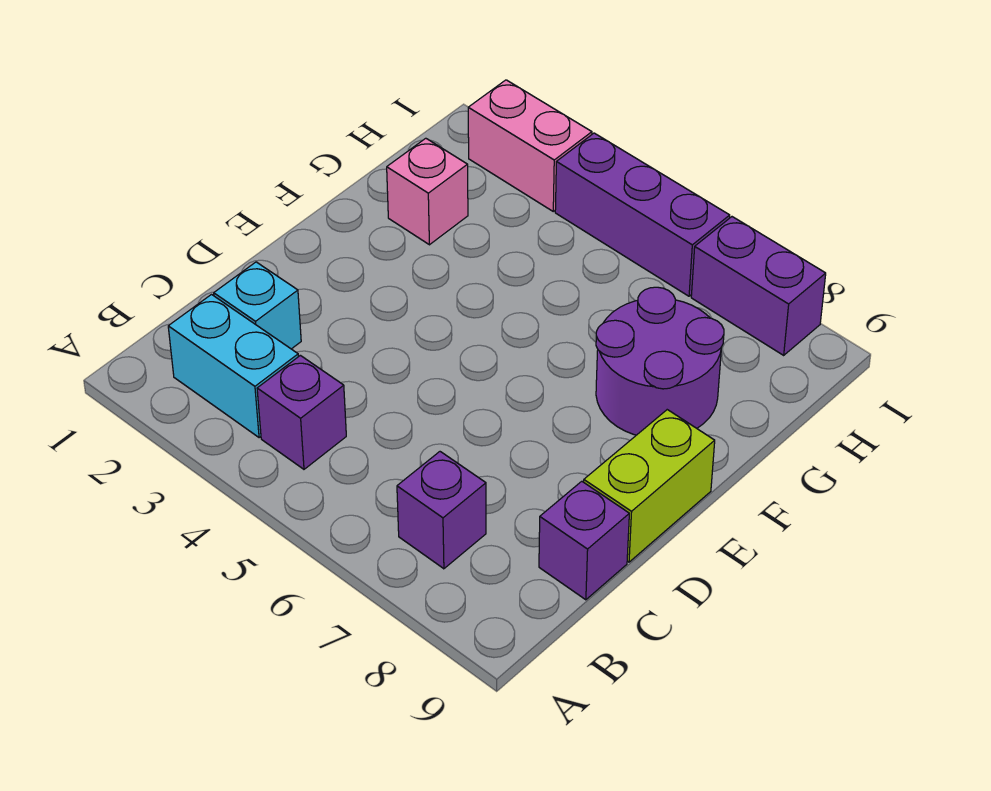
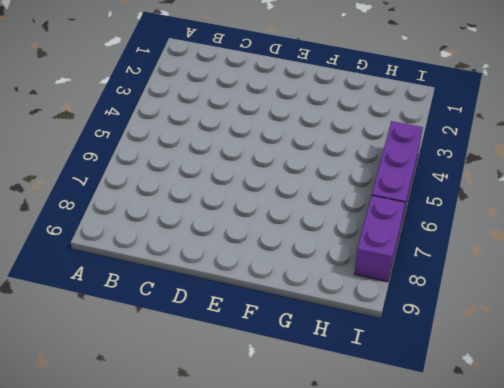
none -> cyan brick B2:B3 level 1
none -> purple brick B4 level 1

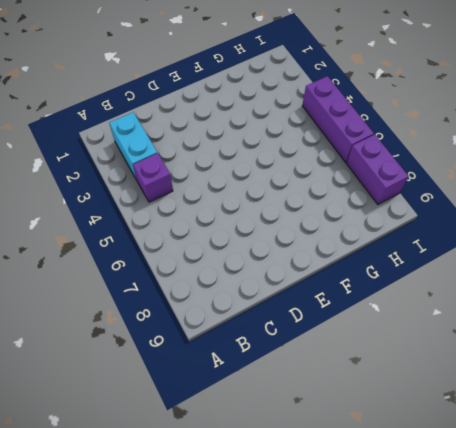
none -> purple brick B7 level 1
none -> cyan brick C2 level 1

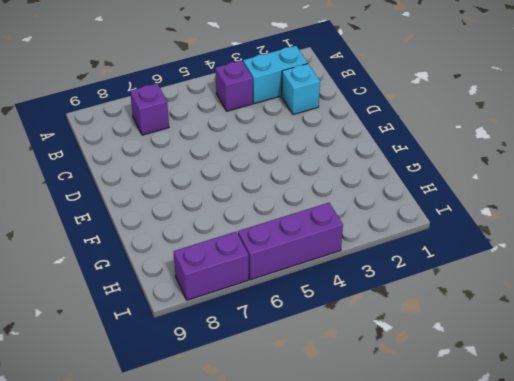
none -> purple brick C9 level 1
none -> lime brick D9:E9 level 1

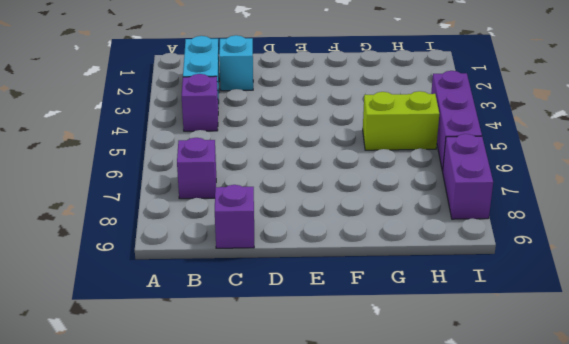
lime brick G5:H5 level 1 -> lime brick D9:E9 level 1
none -> purple round brick F7:G8 level 1
none -> pink brick G2 level 1

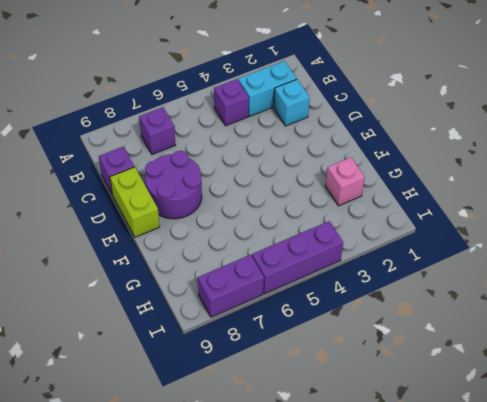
purple round brick D7:E8 level 1 -> purple round brick F7:G8 level 1
none -> pink brick I2:I3 level 1

